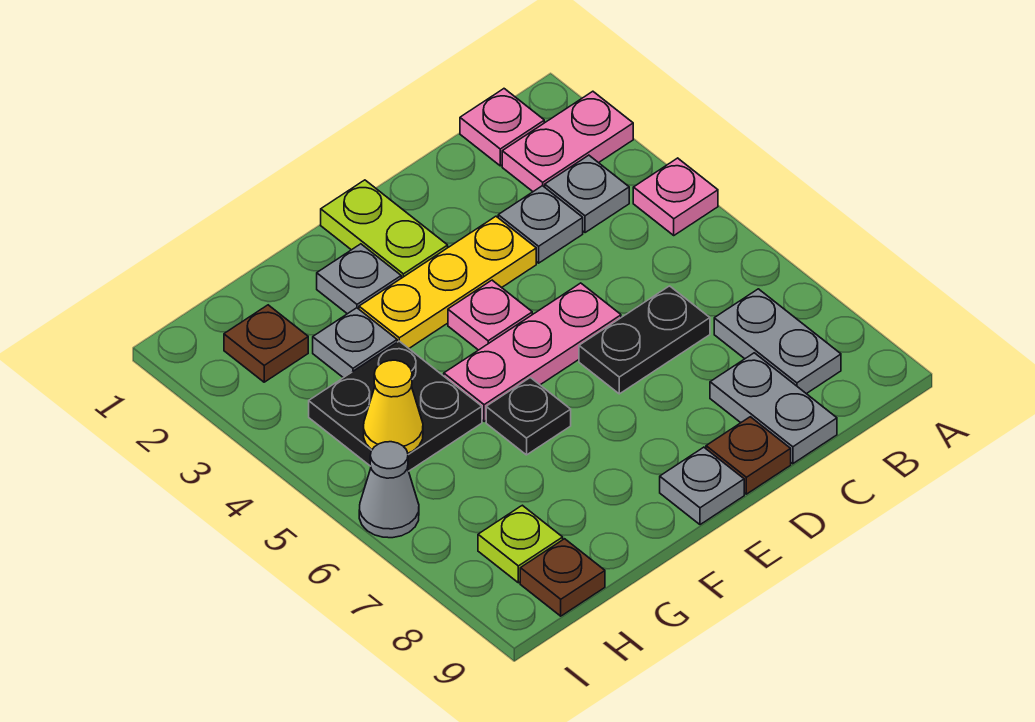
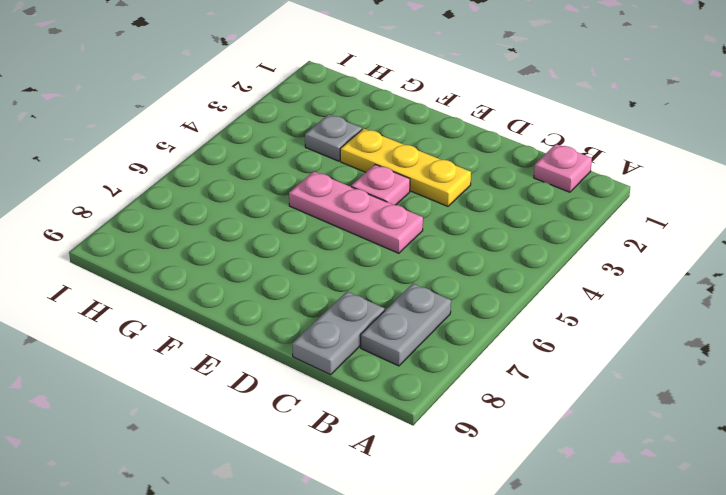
none -> pink plate A2:B2 level 1
none -> pink plate A4 level 1
none -> grey plate B3 level 1

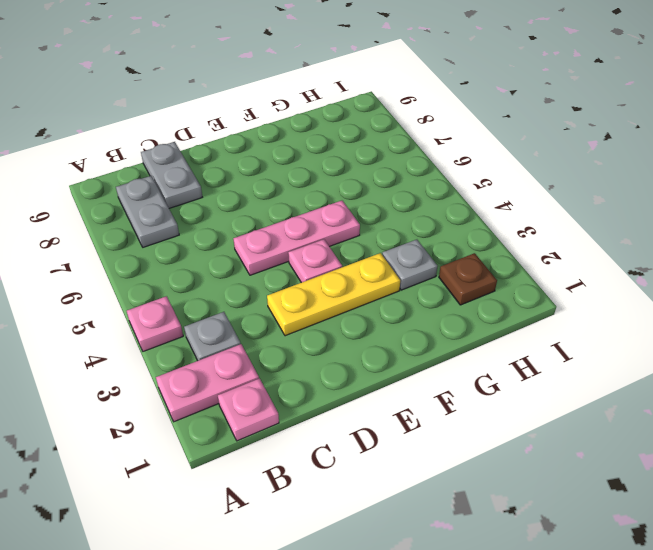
none -> grey plate C3 level 1
none -> black plate C6:D6 level 1
none -> brown plate D9 level 1

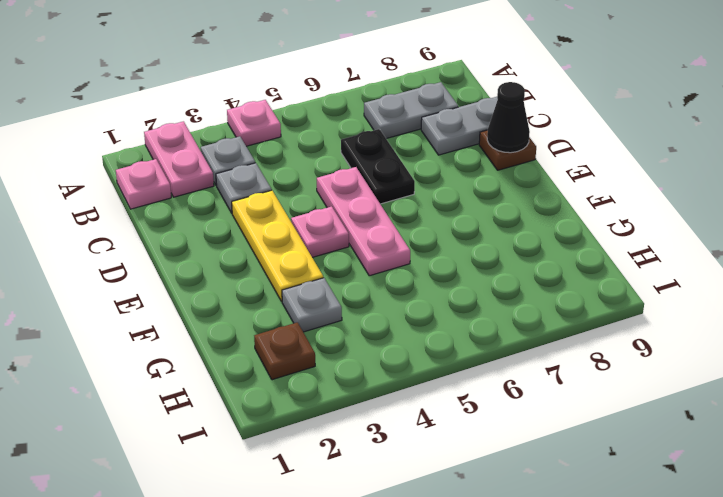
black cone D9 level 2 -> none
none -> lime plate E1:E2 level 1
none -> grey plate E9 level 1
none -> grey plate F2 level 1

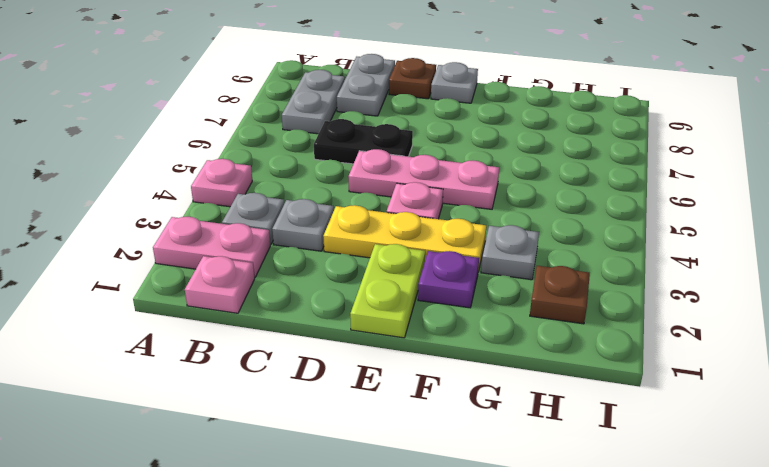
purple plate F2 level 1 -> grey plate F2 level 1
none -> black plate F6 level 1
none -> black plate G4:H5 level 1
none -> lime plate H8 level 1

